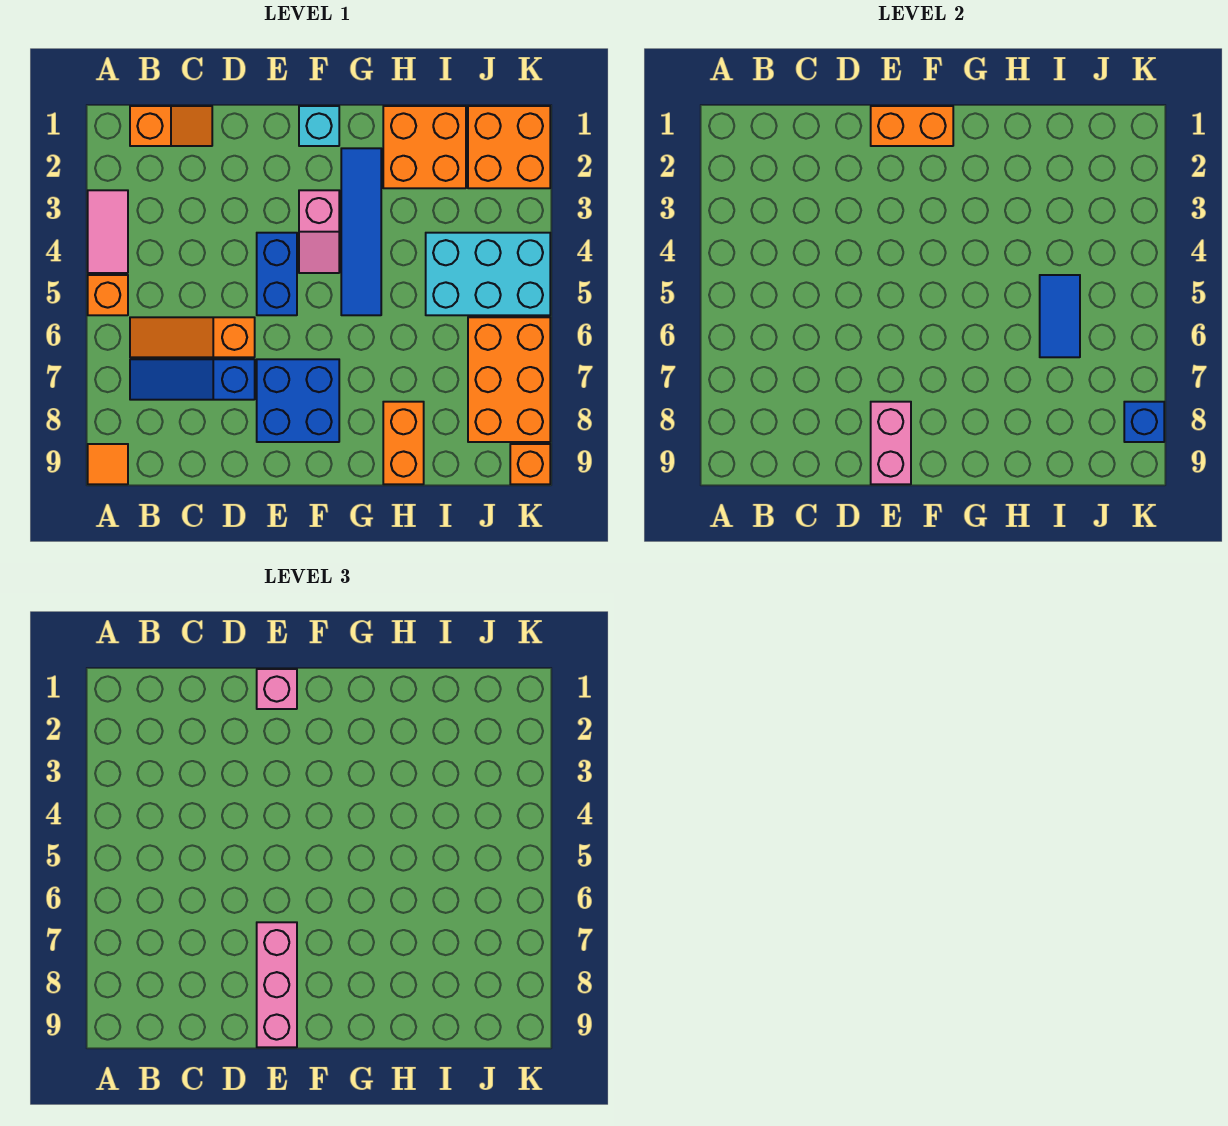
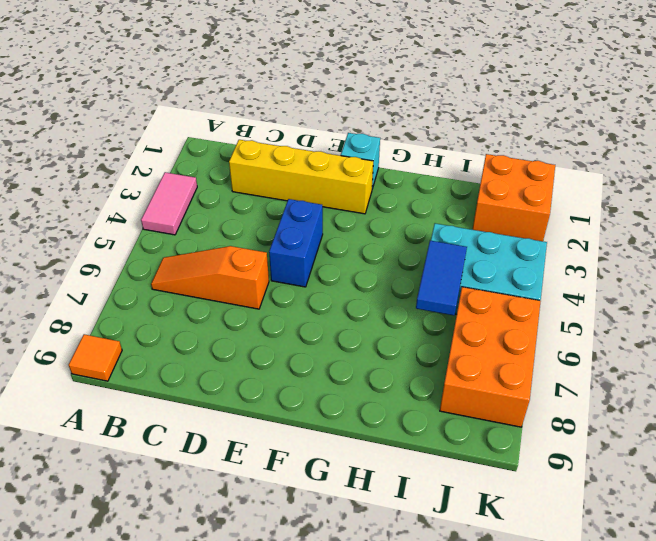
yellow brick C2:F2 level 1 -> none
none -> orange brick A5 level 1
none -> orange slope B1:C1 level 1 top B
none -> blue slope B7:D7 level 1 top D

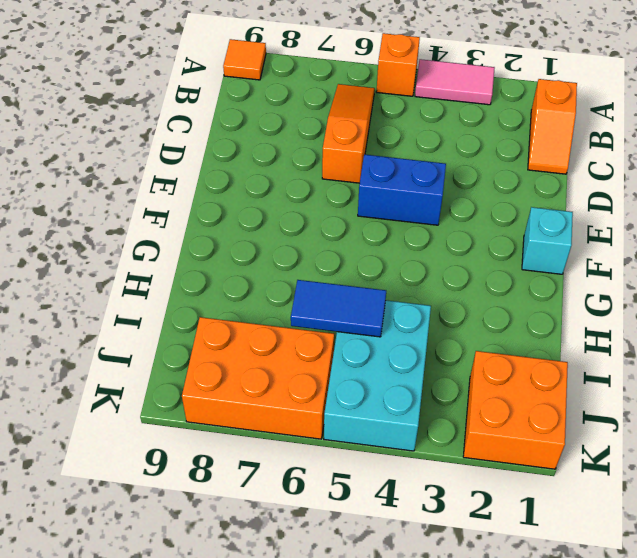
none -> blue slope B7:D7 level 1 top D
none -> blue brick E7:F8 level 1
none -> pink slope F3:F4 level 1 top 3

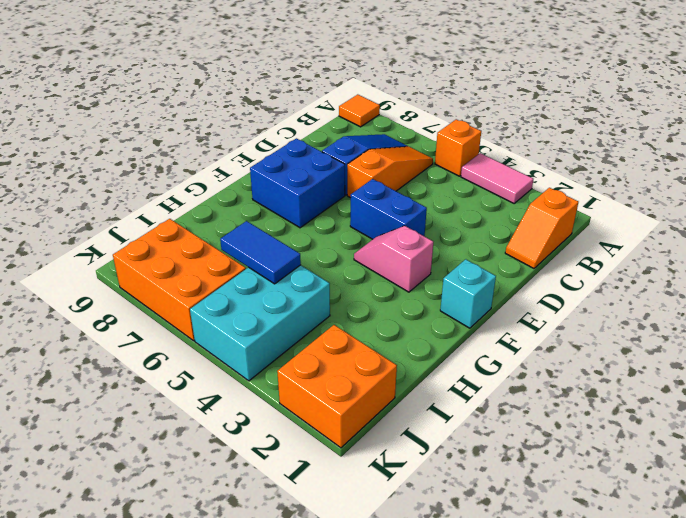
none -> blue tile G2:G5 level 1
none -> orange brick H1:I2 level 1
none -> orange brick H8:H9 level 1

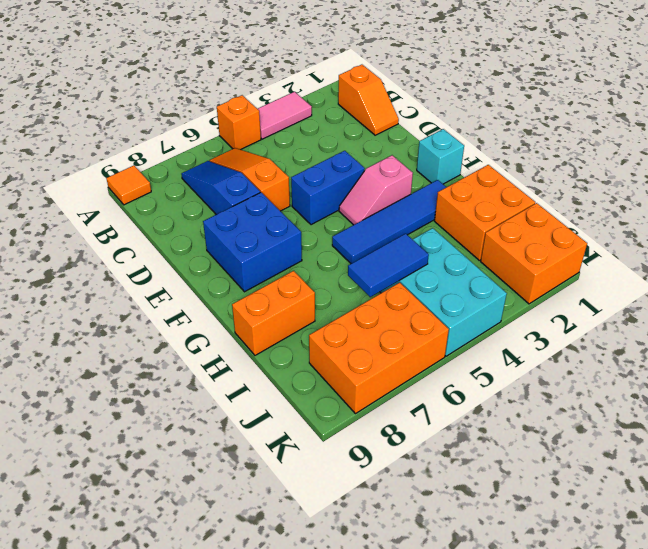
none -> orange brick K9 level 1
none -> orange brick E1:F1 level 2
none -> pink brick E8:E9 level 2

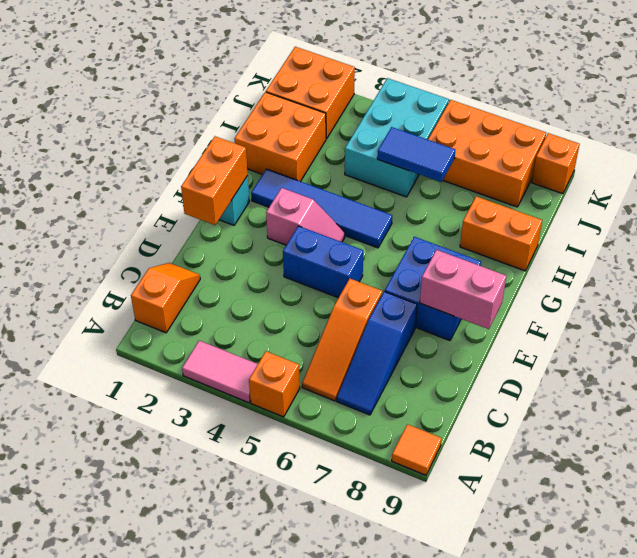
none -> blue brick K8 level 2
none -> pink brick E1 level 3
none -> pink brick E7:E9 level 3

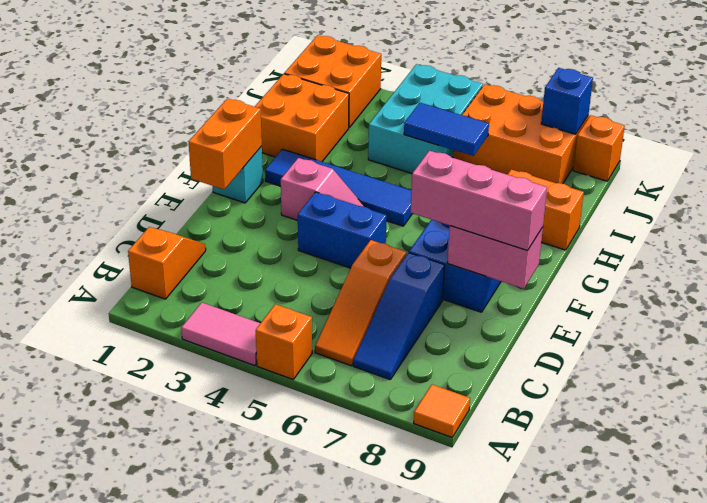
none -> pink brick E1 level 3

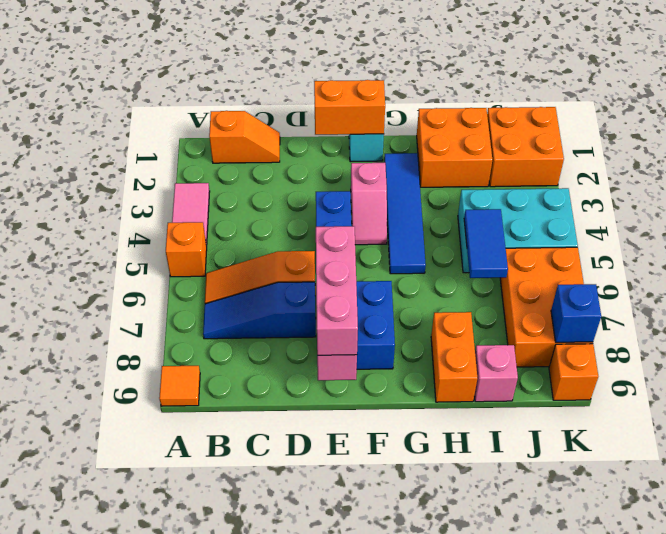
pink brick I9 level 1 -> pink brick E1 level 3

